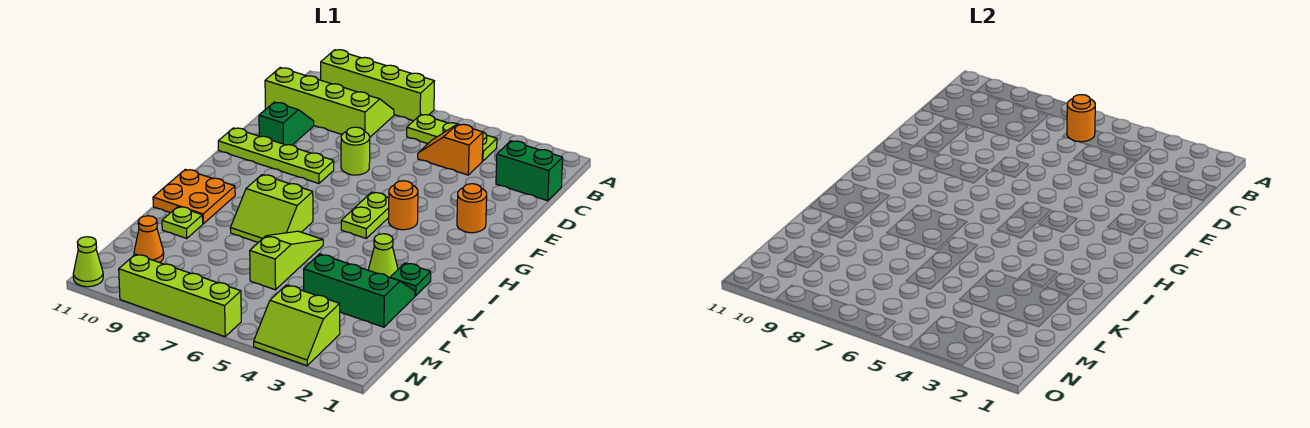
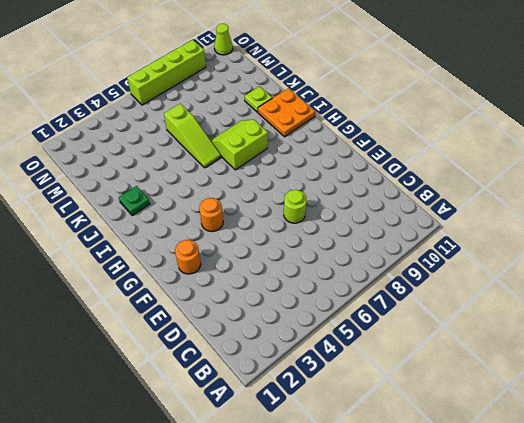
none -> lime brick A7:A10 level 1
none -> lime plate B4:B6 level 1
none -> lime slope B8:C11 level 1 top C

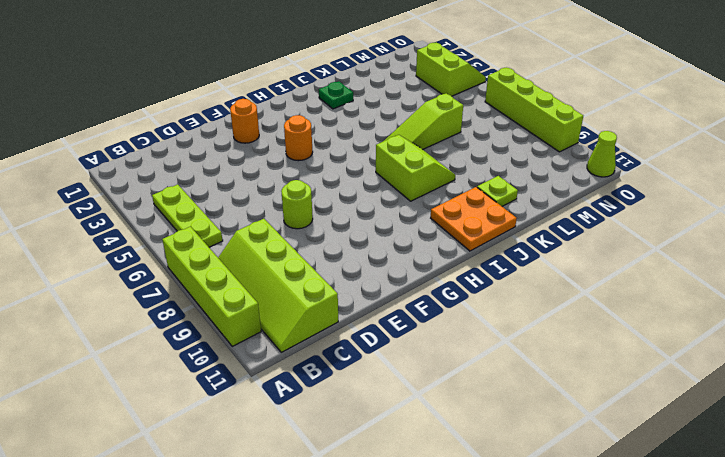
none -> green brick C1:C2 level 1
none -> orange slope C4:C5 level 1 top 4
none -> green slope D10:E10 level 1 top E

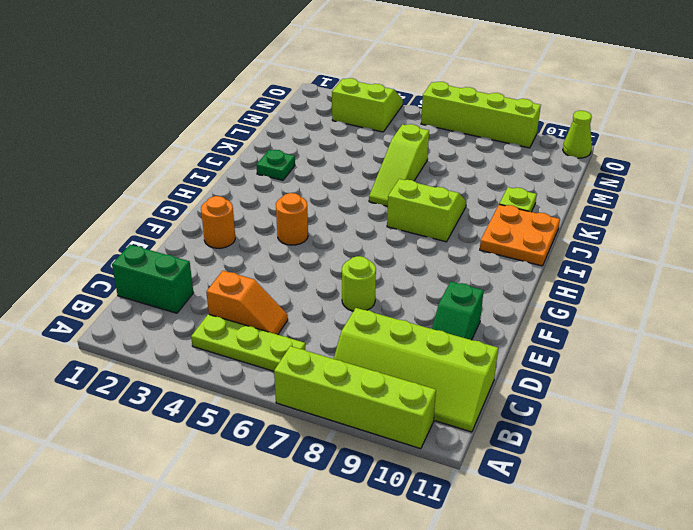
none -> lime plate F8:F11 level 1
none -> lime plate G5:H5 level 1
none -> lime cone J3 level 1

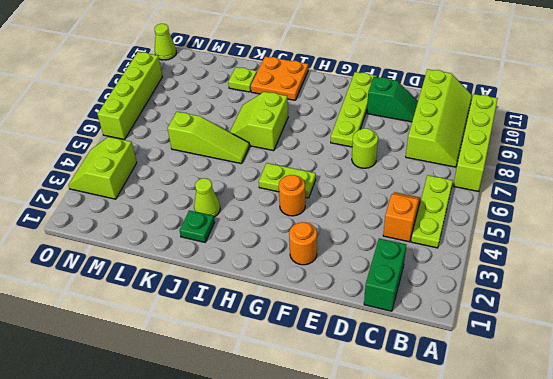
none -> green slope K2:L4 level 1 top L
none -> orange cone M10 level 1
none -> orange round brick B6 level 2

